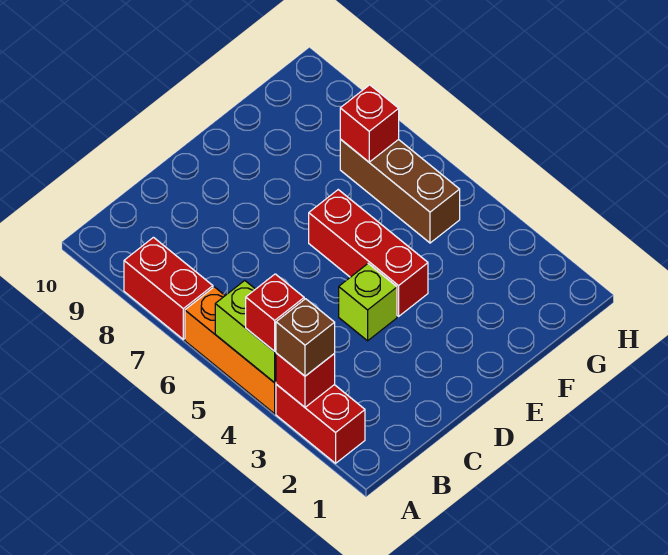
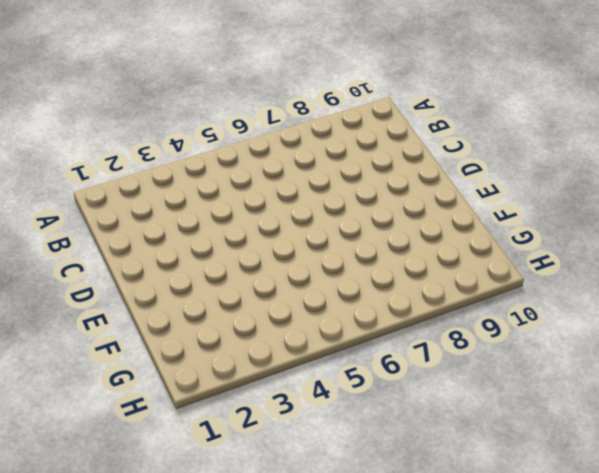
none -> red brick A2:A3 level 1
none -> orange brick A4:A6 level 1

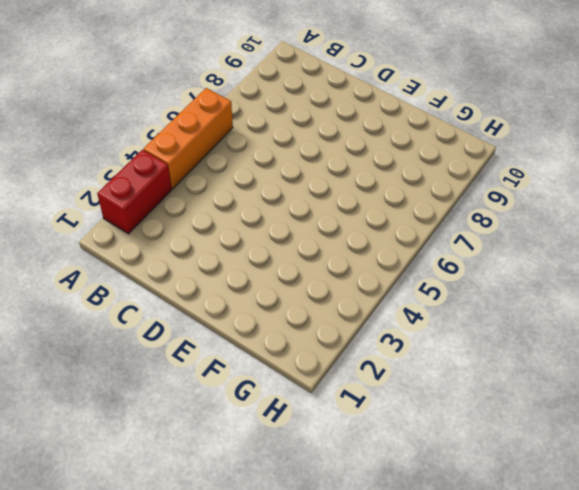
none -> red brick A7:A8 level 1
none -> lime brick D4 level 1

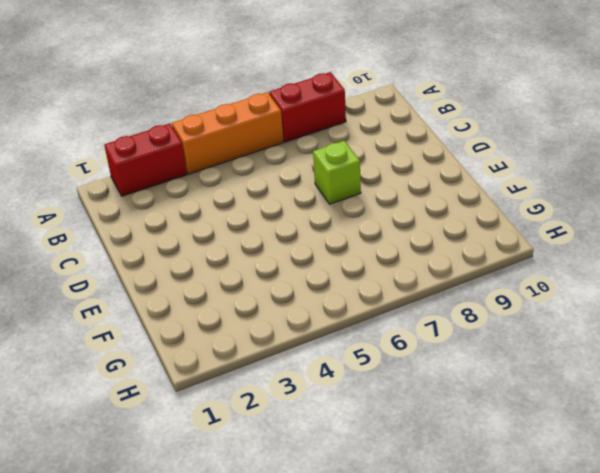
lime brick D7 level 1 -> lime brick D4 level 1
none -> red brick E4:E6 level 1
none -> brown brick G5:G7 level 1

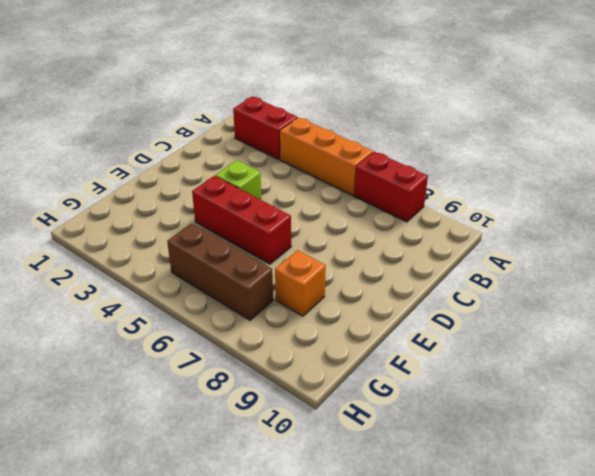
orange brick F8 level 1 -> none
none -> red brick A3 level 2
none -> lime brick A4:A5 level 2

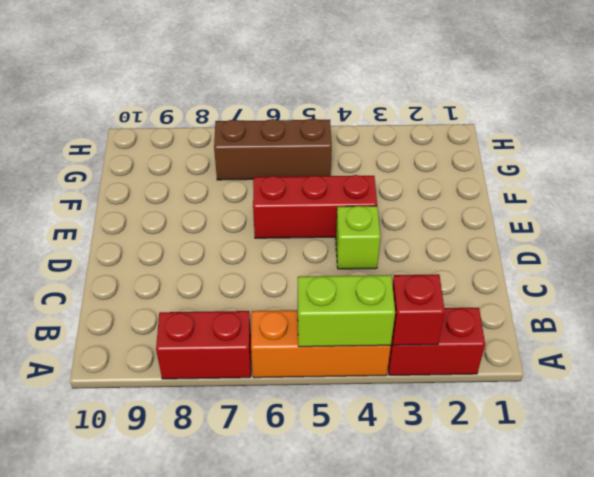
none -> red brick G7 level 2
none -> brown brick A3 level 3

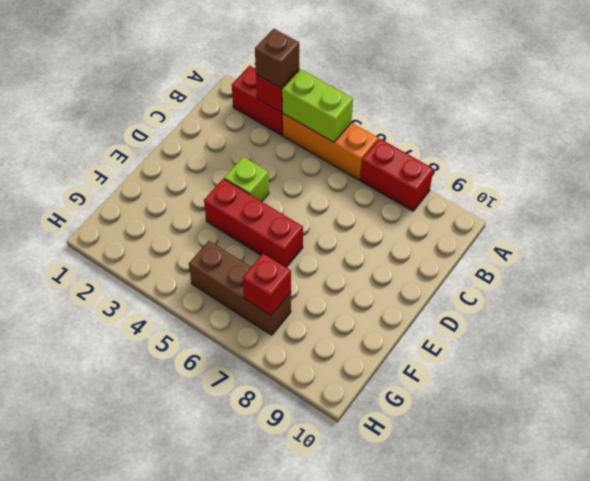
none -> red brick A4 level 3

